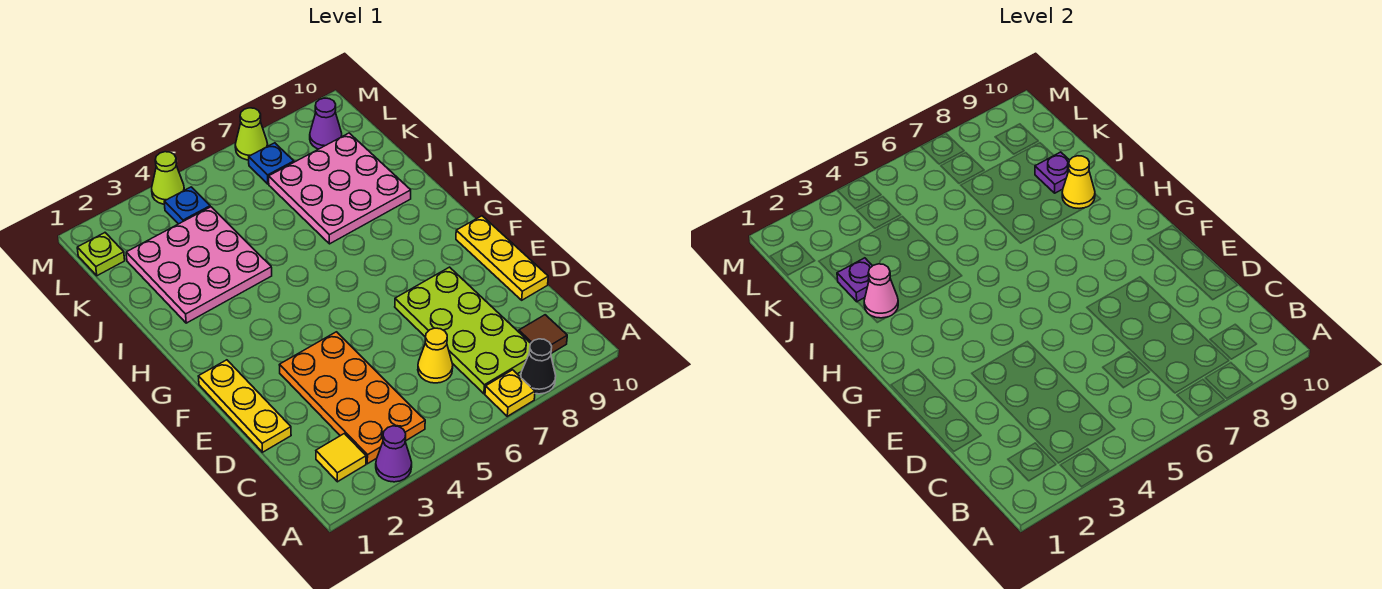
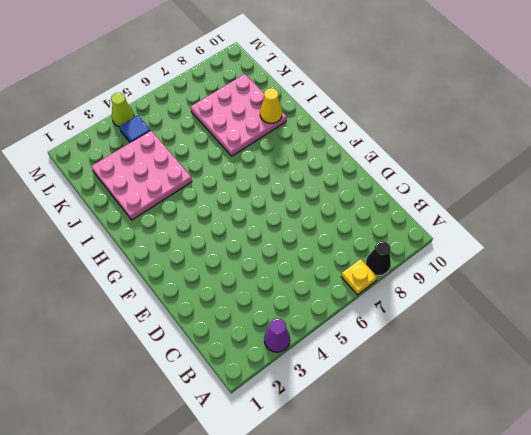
blue tile L4 level 1 -> blue plate L4 level 1
none -> yellow tile B2 level 1
none -> orange plate B3:E4 level 1
none -> lime plate B7:E8 level 1

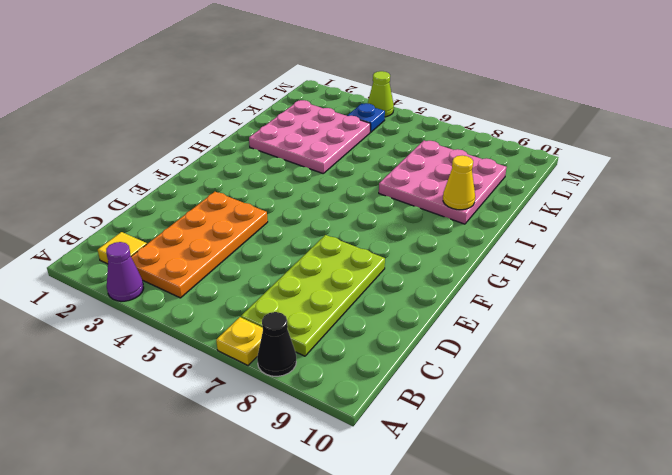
none -> brown tile B9 level 1
none -> yellow cone C6 level 1
none -> yellow plate D1:F1 level 1

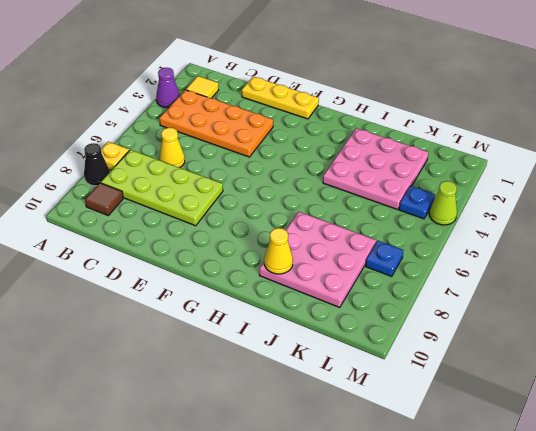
none -> yellow plate D10:F10 level 1
none -> lime plate L1 level 1
none -> purple cone L9 level 1

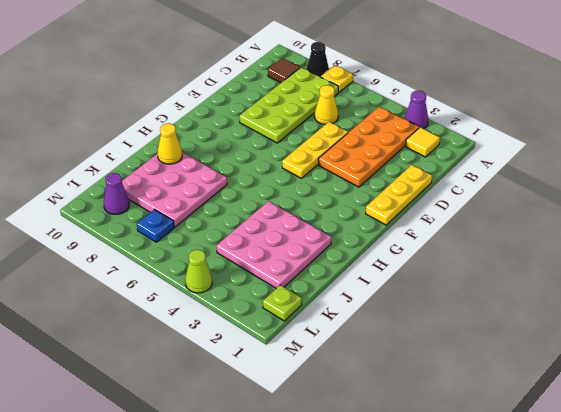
yellow plate D5:F5 level 1 -> yellow plate D10:F10 level 1
none -> blue plate L4 level 1
none -> lime cone M7 level 1
none -> pink cone I2 level 2

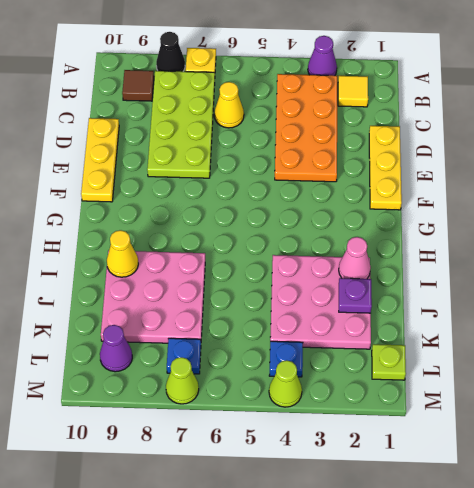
none -> purple plate J9 level 2

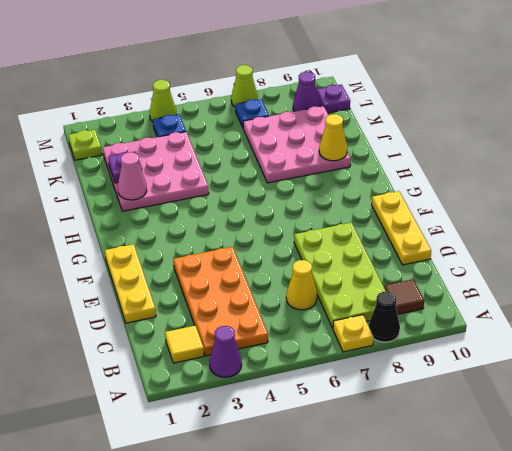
purple plate L10 level 1 -> purple plate J9 level 2

